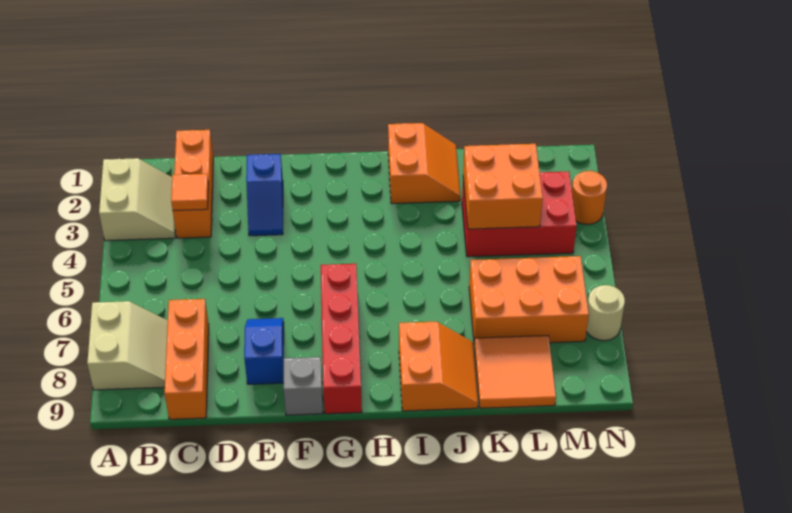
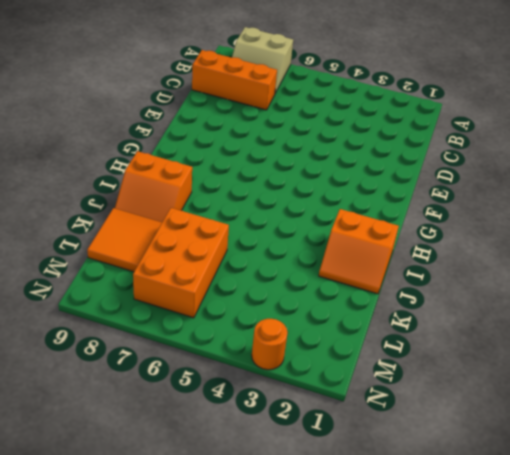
none -> tan slope A2:B3 level 1 top A
none -> orange brick C1:C3 level 1
none -> blue slope E2:E3 level 1 top 2

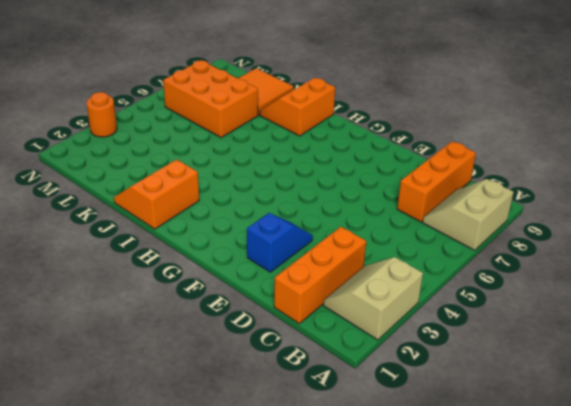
none -> blue slope E7:E8 level 1 top 8
none -> grey brick F9 level 1
none -> red brick G6:G9 level 1

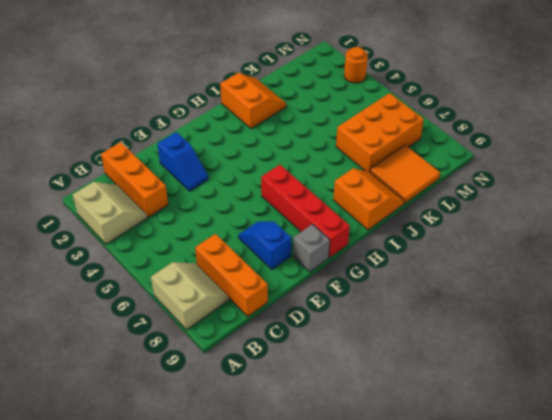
none -> red brick K3:M4 level 1
none -> tan round brick N7 level 1
none -> orange tile C3 level 2

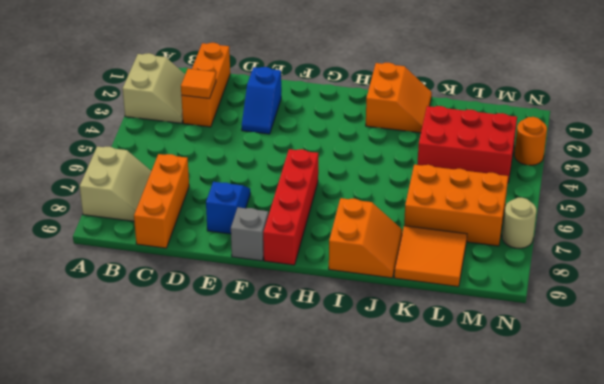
none -> orange brick K3:L4 level 2

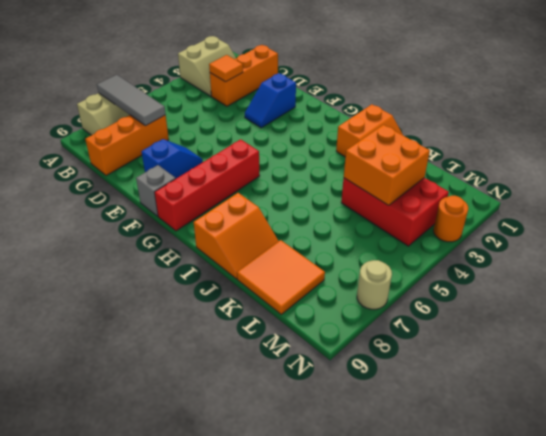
grey tile A7:C7 level 2 -> none
none -> orange brick K6:M7 level 1

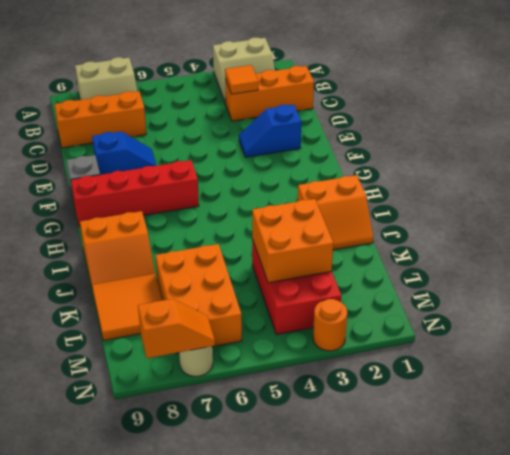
orange slope N7:N8 level 2 top 8 -> none

